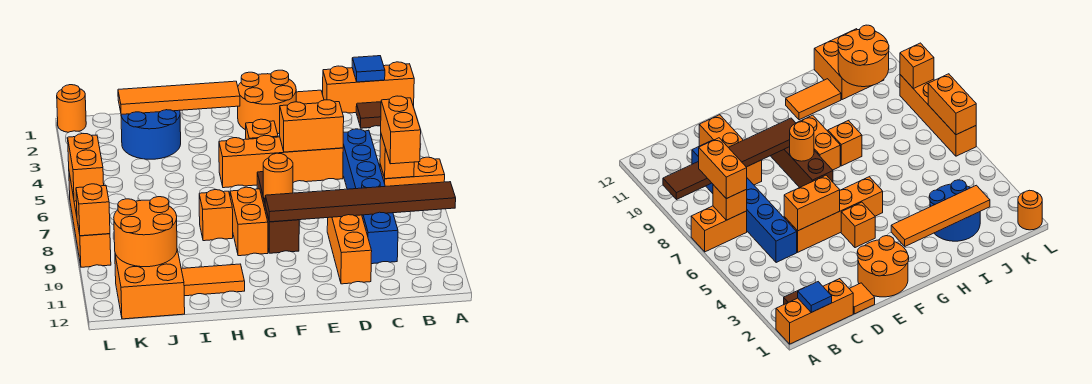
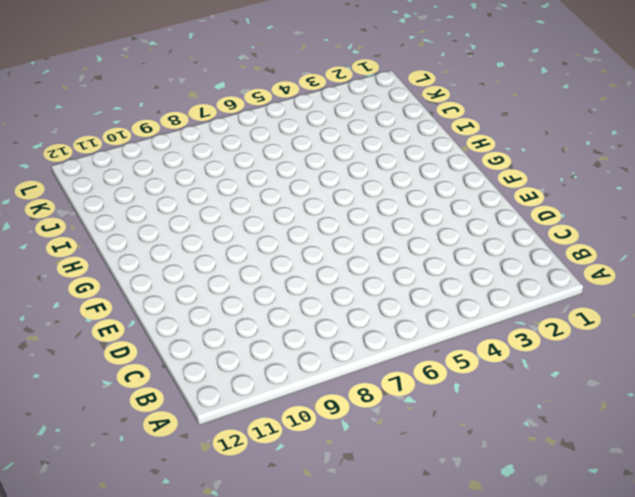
none -> orange brick A1:C1 level 1
none -> orange brick A7:B7 level 1
none -> brown tile B2 level 1

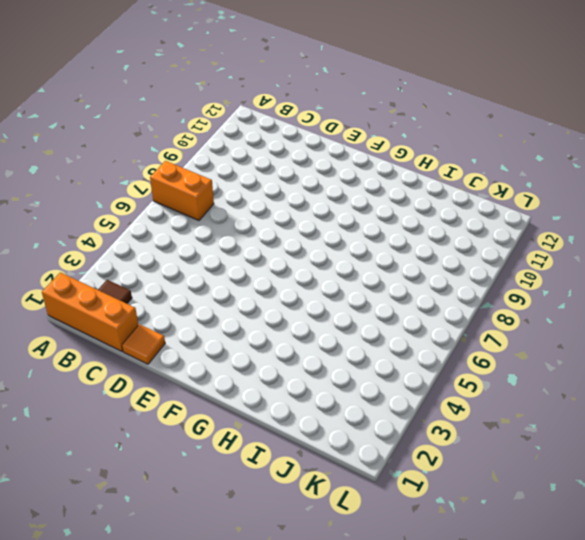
none -> blue brick C5:C10 level 1
none -> orange brick D5:G5 level 1
none -> orange brick D9:D11 level 1

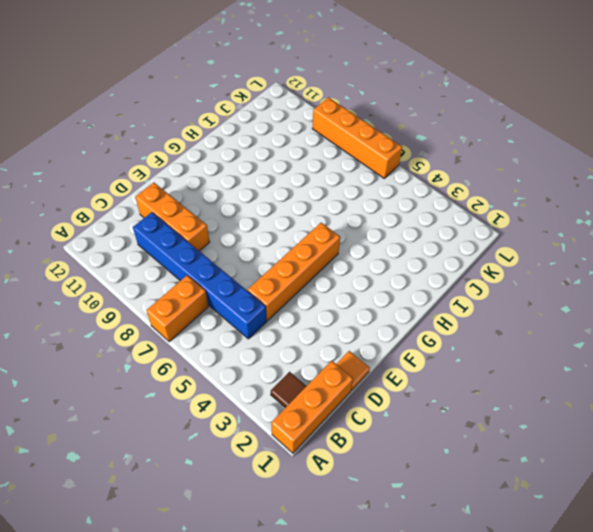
none -> orange round brick E1:F2 level 1
none -> orange brick F4 level 1
none -> brown brick F7:F9 level 1

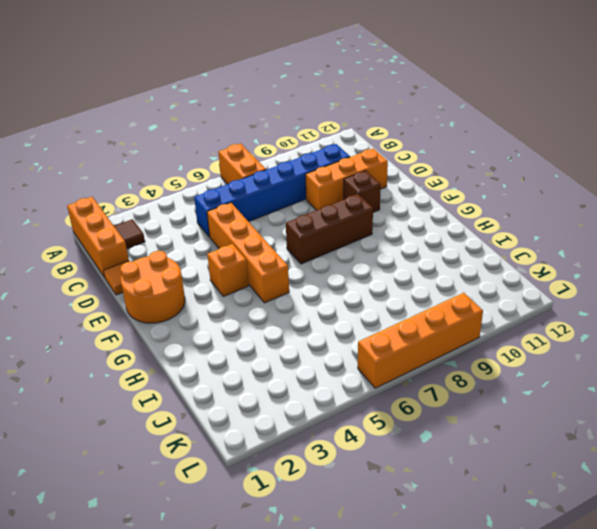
brown brick E10 level 1 -> none
none -> orange brick G8:G9 level 1
none -> orange brick H8 level 1
none -> orange tile H11:I11 level 1

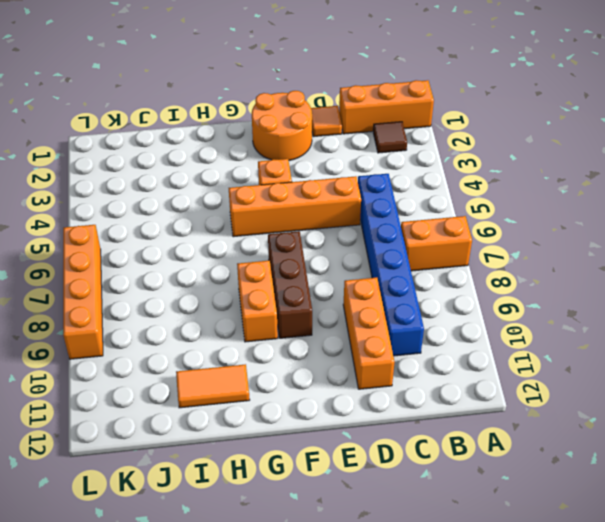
none -> orange brick H8 level 1
none -> blue round brick I2:J3 level 1
none -> orange brick J11:K12 level 1

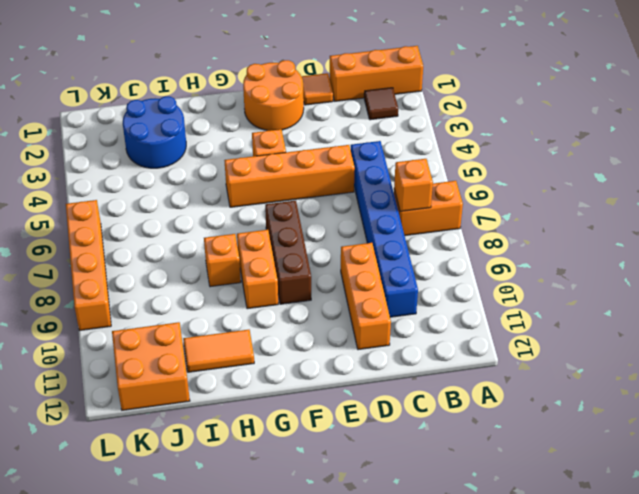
none -> orange round brick L1 level 1
none -> brown tile A9:F9 level 2
none -> blue tile B1 level 2

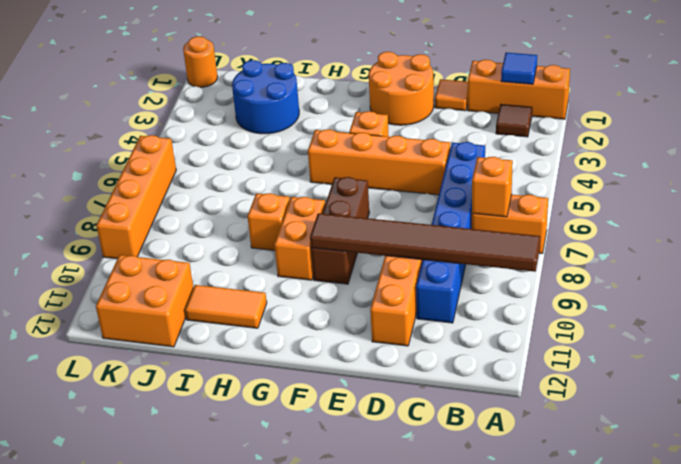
none -> orange brick D5:E5 level 2
none -> orange round brick F8 level 2
none -> orange tile G2:J2 level 2

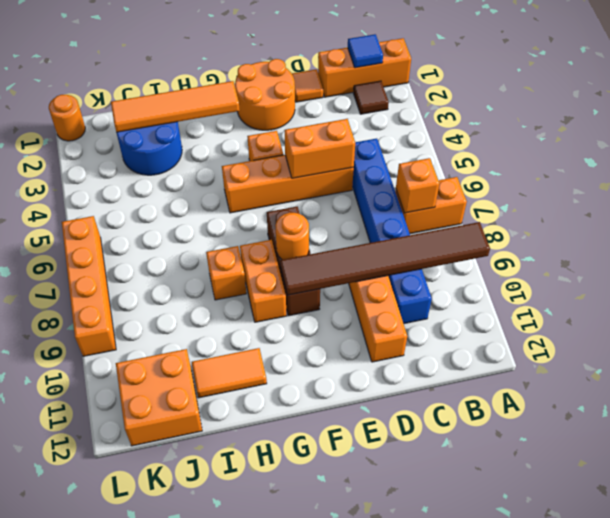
none -> orange round brick J10:K11 level 2
none -> orange brick L6:L7 level 2
none -> orange brick L9 level 2

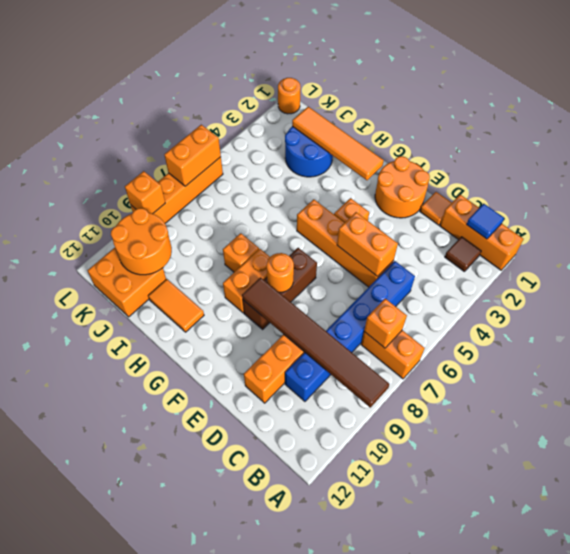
none -> orange brick B7:B8 level 3

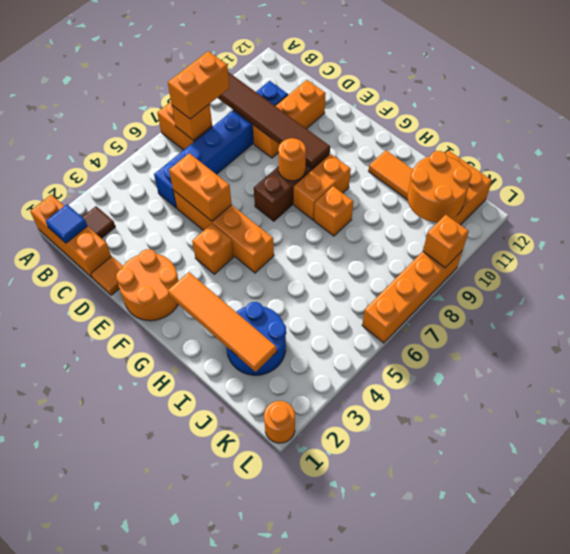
none -> orange brick L6:L7 level 2

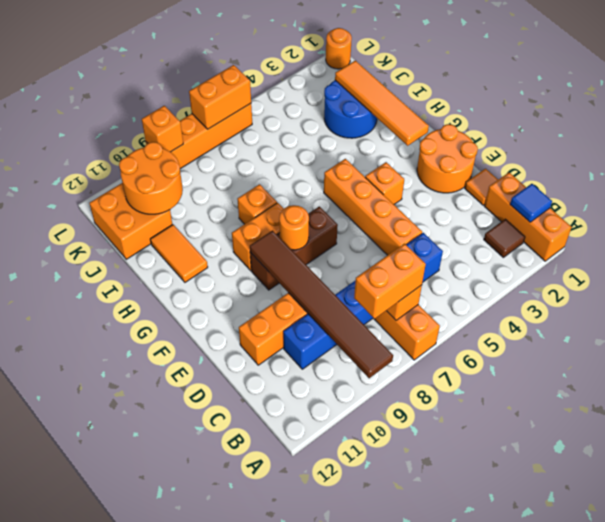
none -> orange brick D5:E5 level 2

